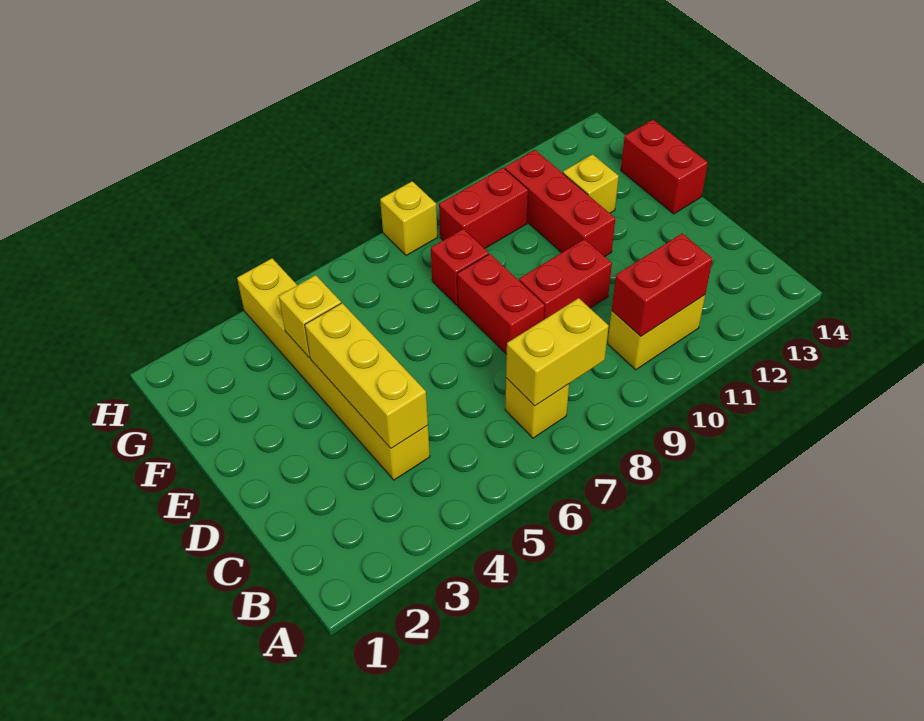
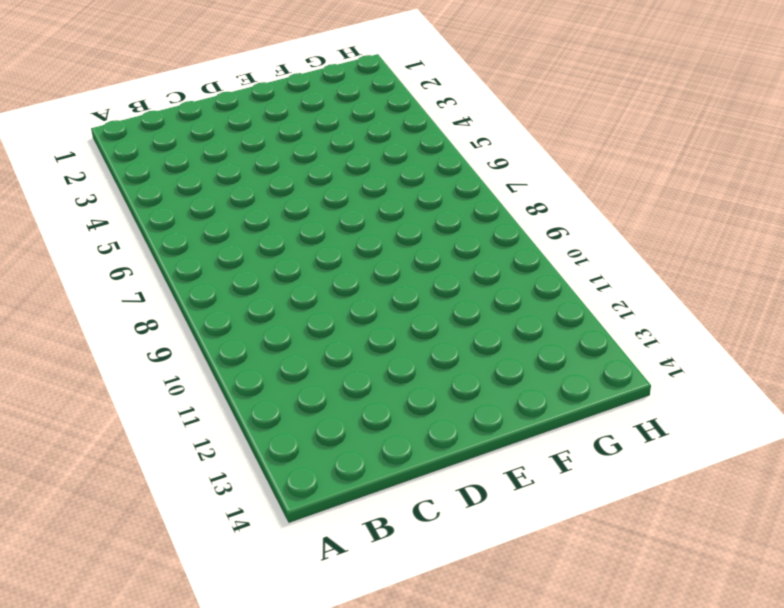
none -> yellow brick B7 level 1
none -> yellow brick B10:B11 level 1
none -> yellow brick C4:H4 level 1

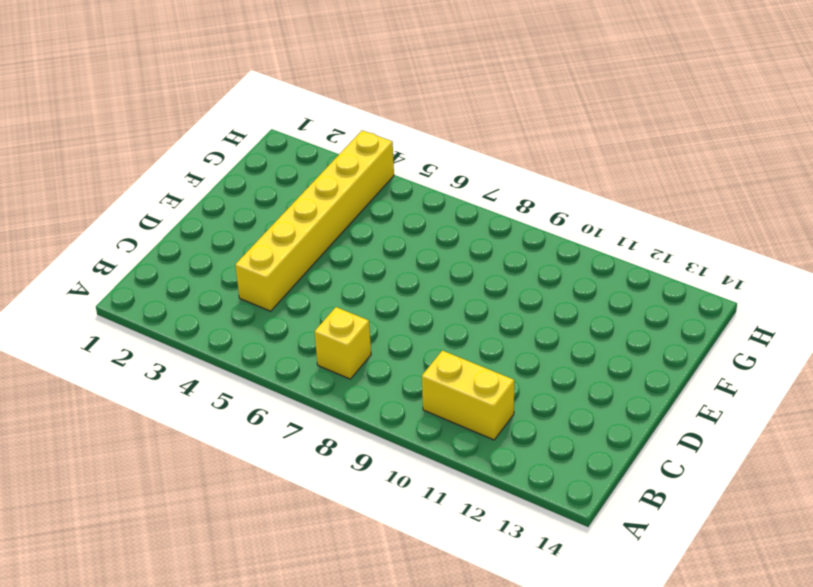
none -> red brick D8:E8 level 1
none -> red brick D9:D10 level 1
none -> red brick E11:G11 level 1

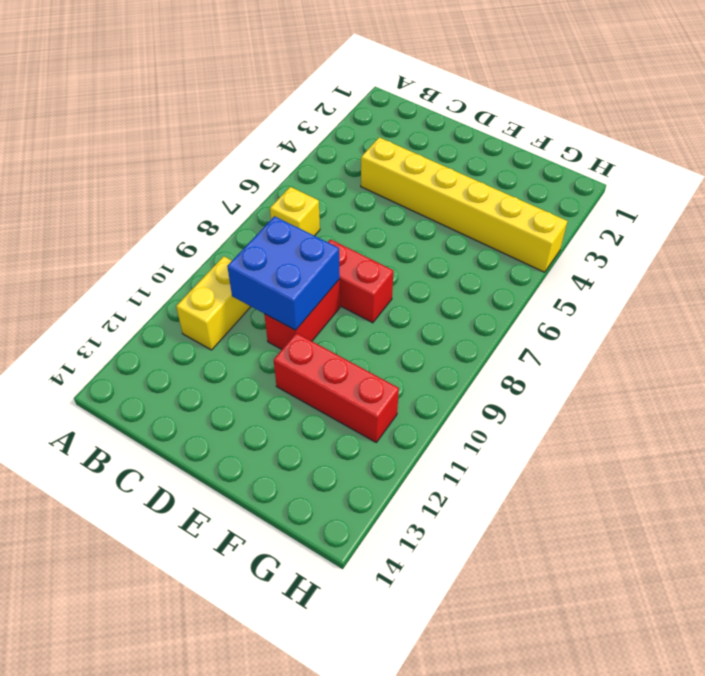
blue brick C9:D10 level 2 -> none
none -> red brick E14:F14 level 1
none -> red brick F8 level 1
none -> yellow brick F12 level 1

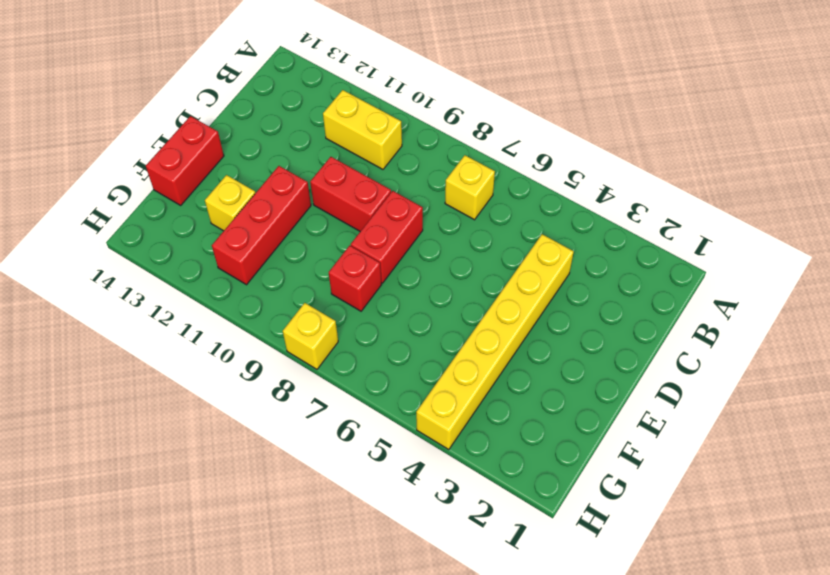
none -> red brick G9:G10 level 1
none -> yellow brick B7:B8 level 2
none -> red brick B10:B11 level 2

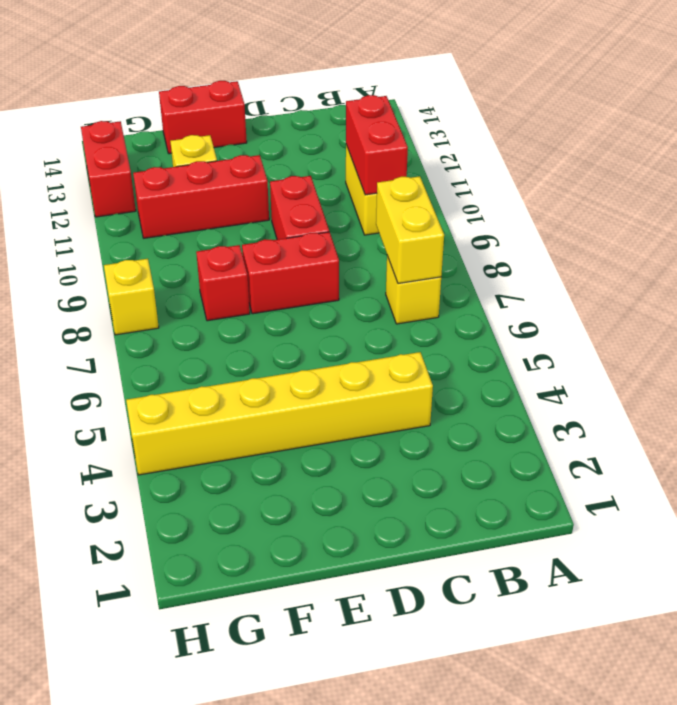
red brick H12:H13 level 1 -> red brick G9:G10 level 1
none -> yellow brick C4:E4 level 2
none -> yellow brick F4 level 2

